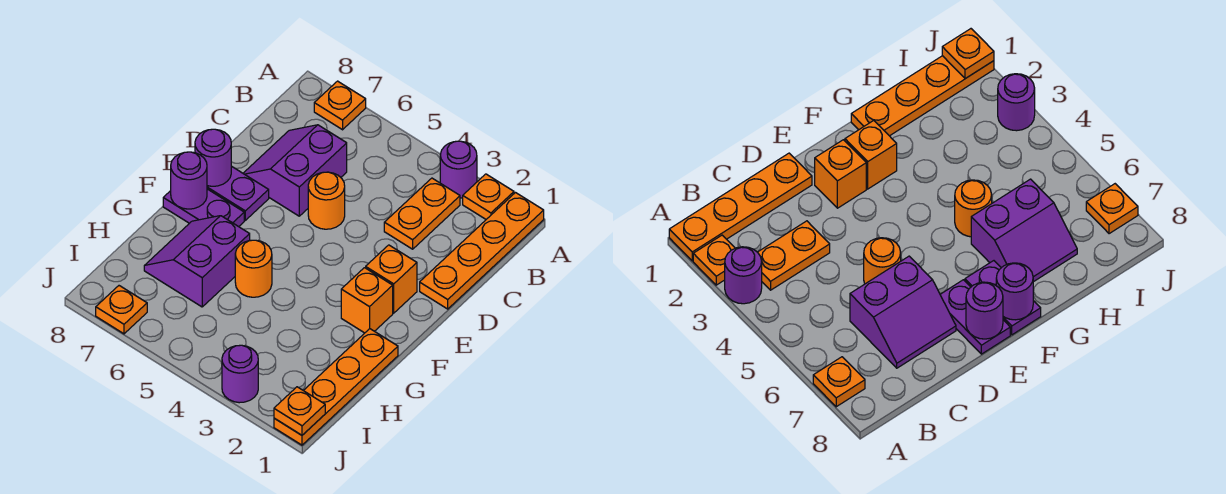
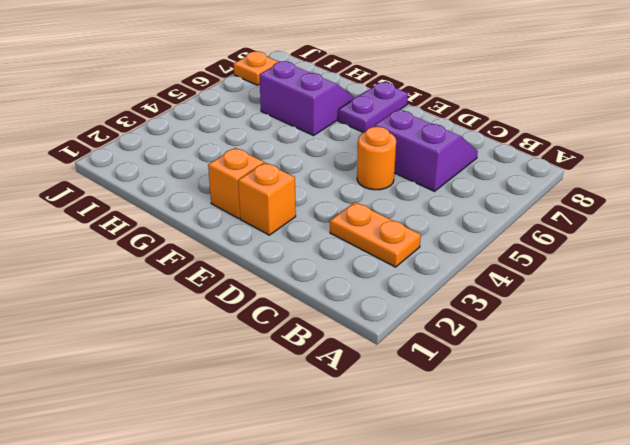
none -> orange plate A1:D1 level 1
none -> orange plate A2 level 1
none -> purple round brick A3 level 1

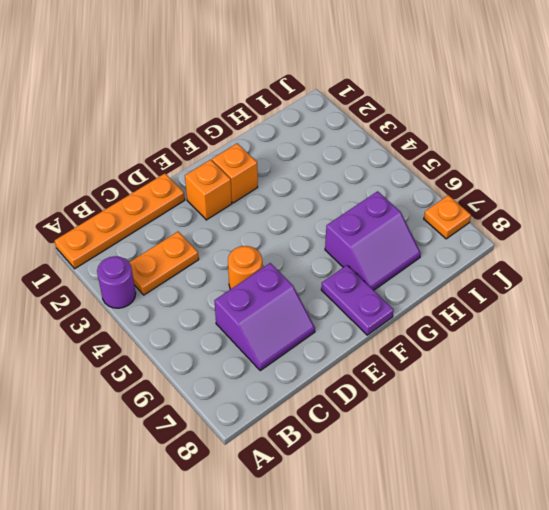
none -> orange plate A2 level 1
none -> orange plate A7 level 1
none -> purple plate E7:E8 level 1

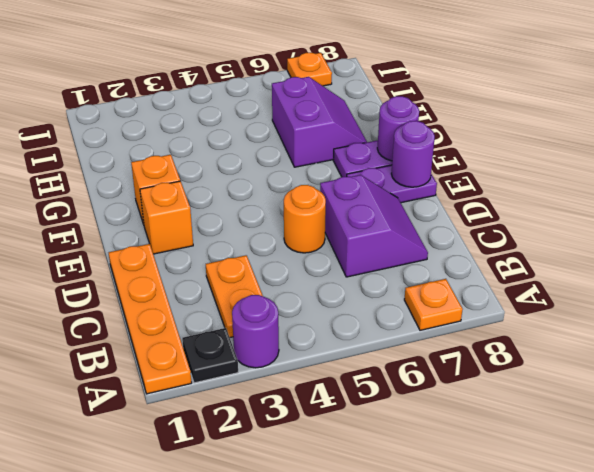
black plate A2 level 1 -> orange plate A2 level 1
none -> orange plate G1:J1 level 1
none -> orange round brick G5 level 1
none -> purple round brick J3 level 1

